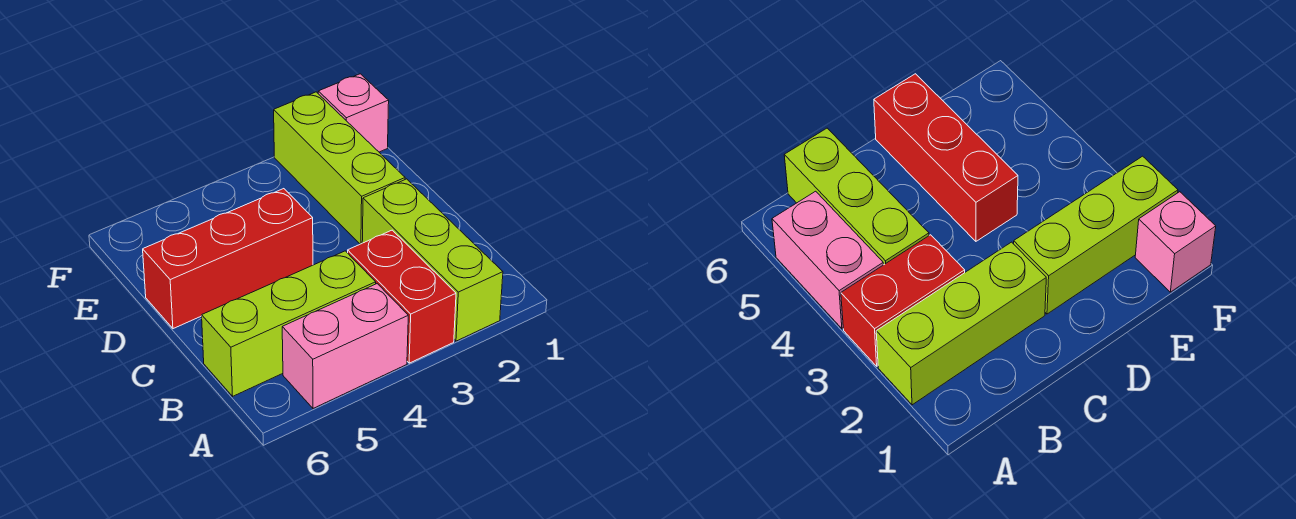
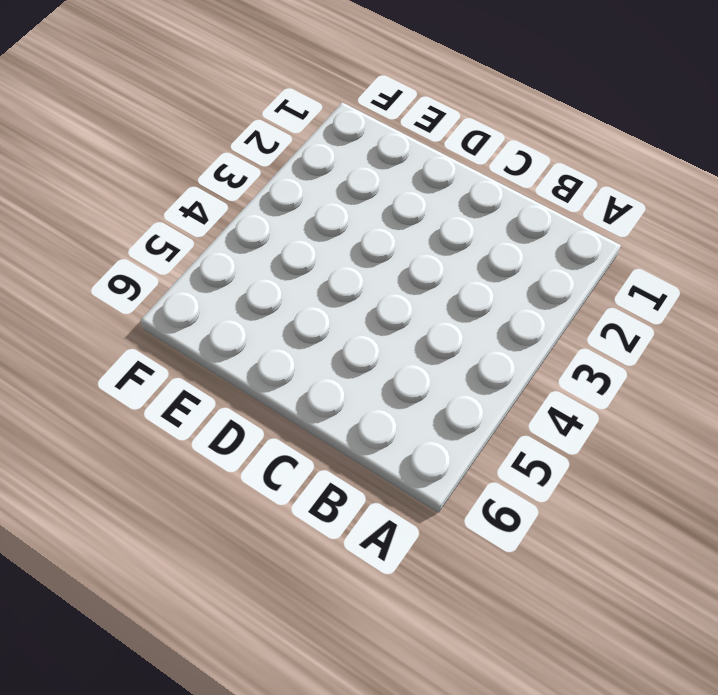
none -> lime brick A2:C2 level 1
none -> red brick A3:B3 level 1

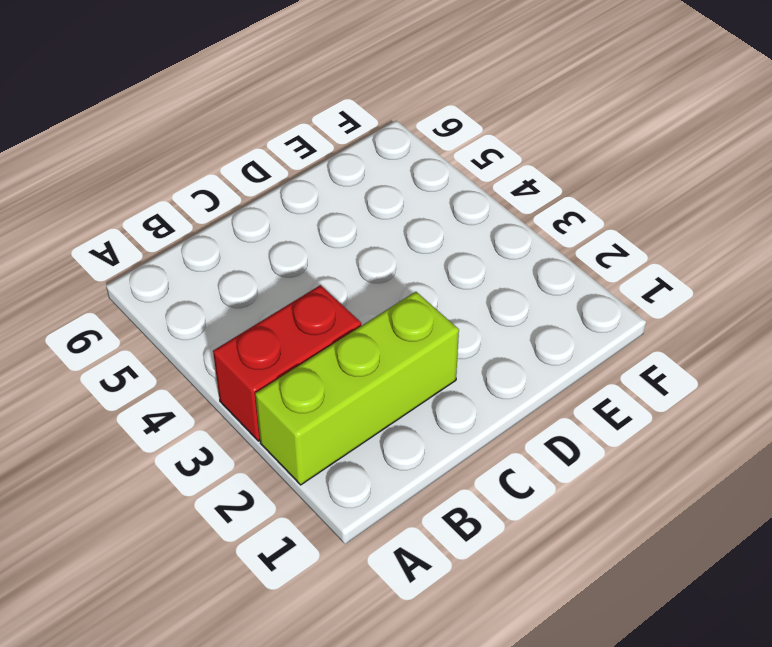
none -> pink brick A4:A5 level 1
none -> lime brick B4:B6 level 1

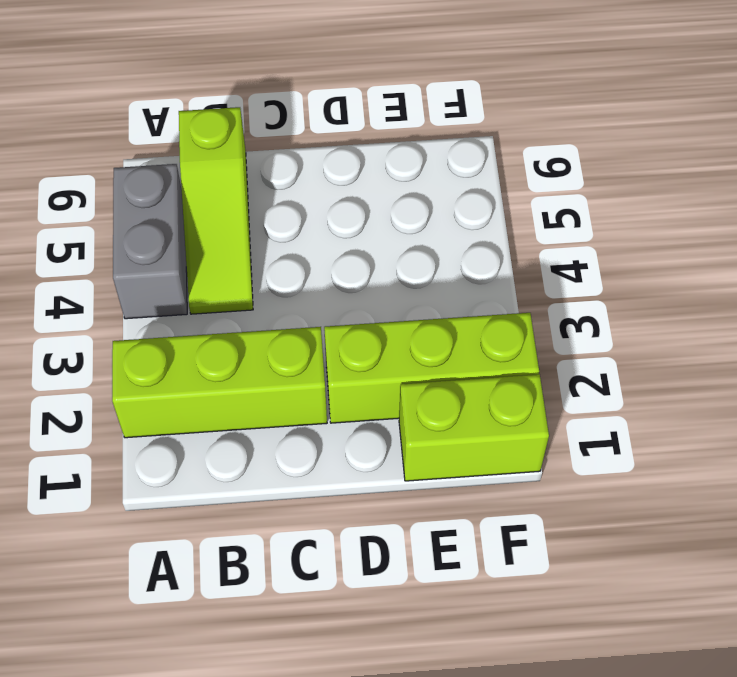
grey brick A4:A5 level 1 -> pink brick A4:A5 level 1
lime slope B4:B6 level 1 top 6 -> lime brick B4:B6 level 1
lime brick E1:F1 level 1 -> pink brick F1 level 1
none -> red brick A3:B3 level 1
none -> red brick D4:D6 level 1

